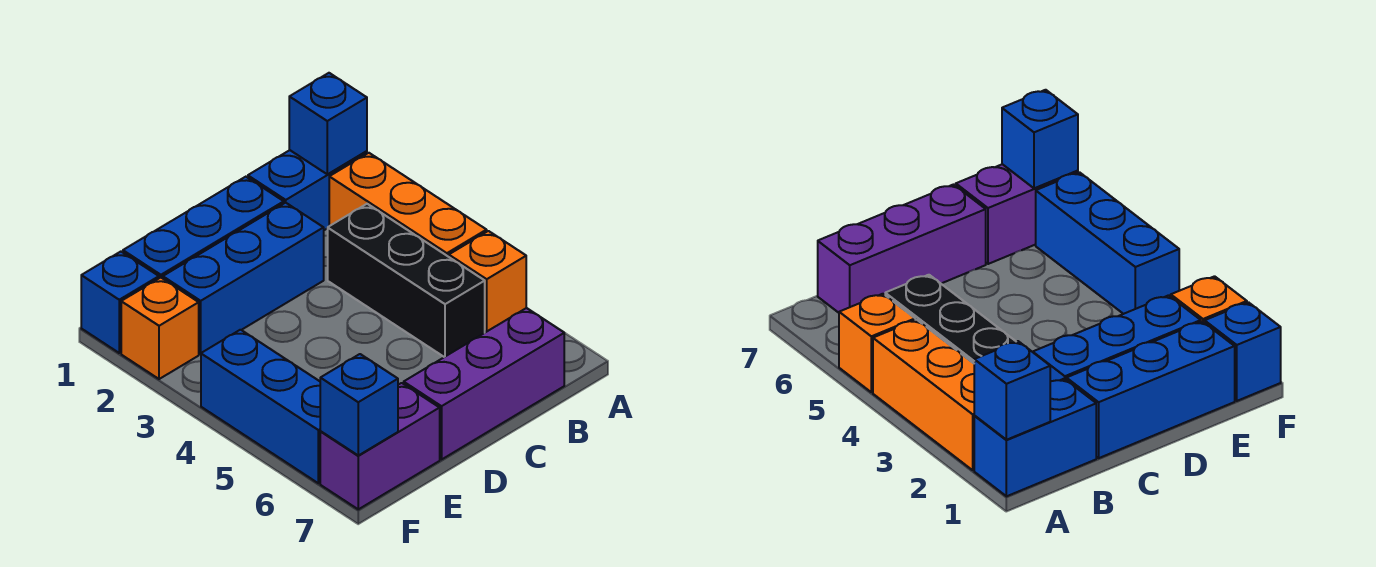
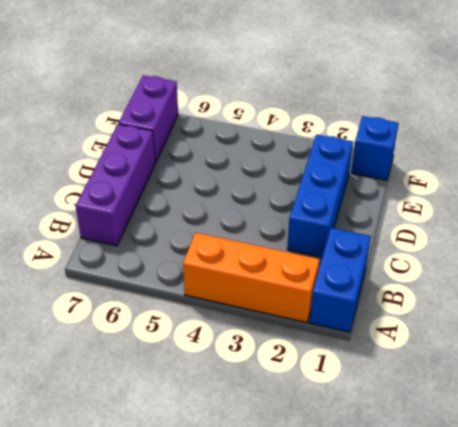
none -> orange brick A5 level 1
none -> black brick B3:B5 level 1
none -> blue brick C1:E1 level 1

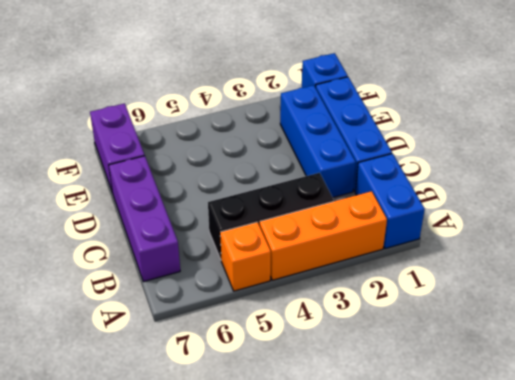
none -> orange brick F2 level 1
none -> blue brick F4:F6 level 1
none -> blue brick A1 level 2

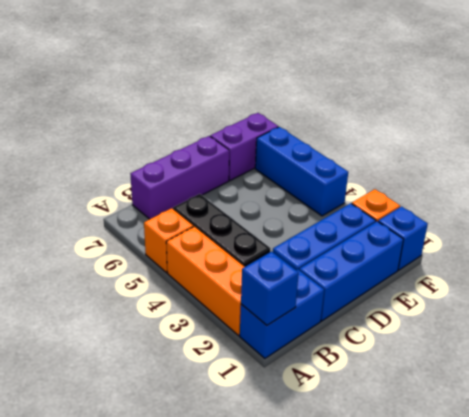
none -> blue brick F7 level 2

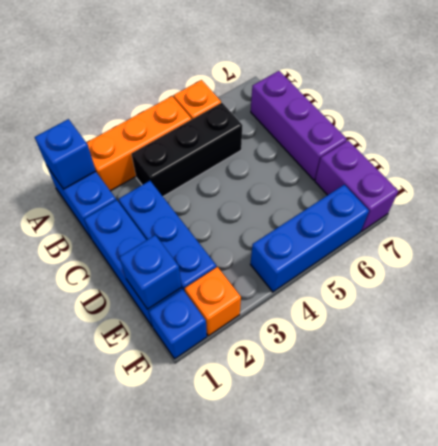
blue brick E1 level 2 -> blue brick F7 level 2

